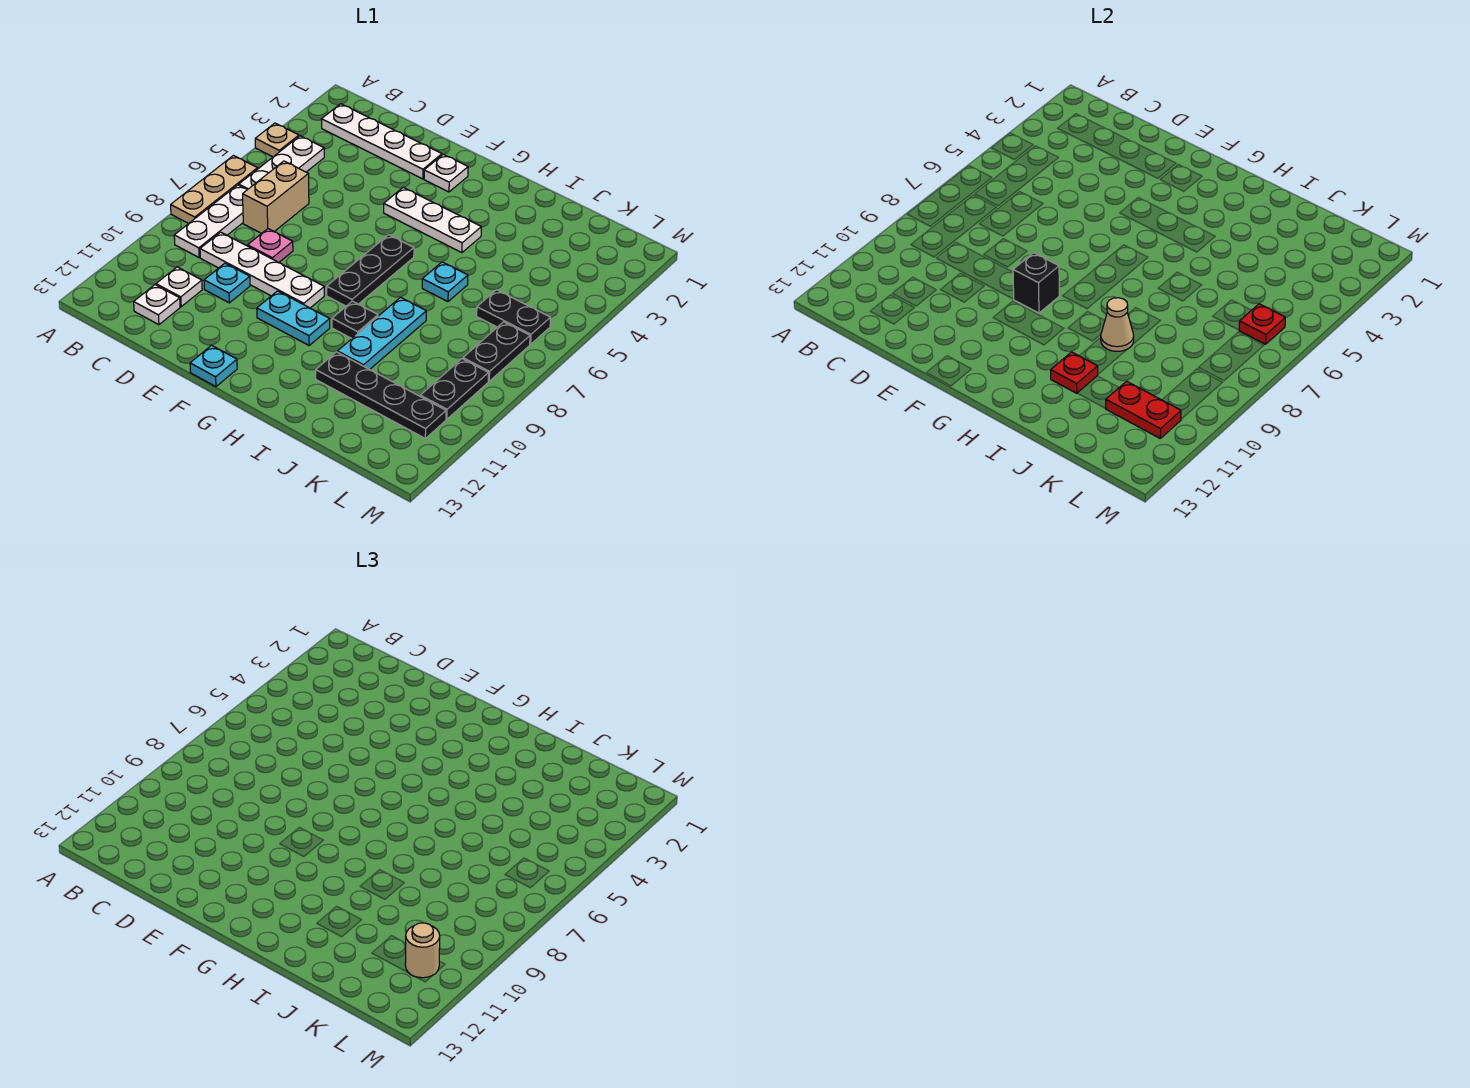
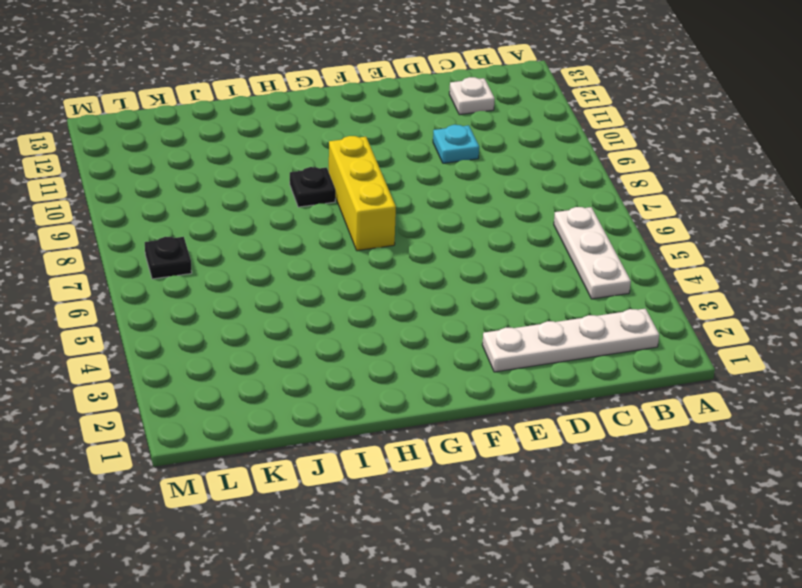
yellow brick G7:G9 level 1 -> black plate G6:G8 level 1
black plate L7 level 1 -> black plate L7:L8 level 1
none -> tan plate A4 level 1
none -> tan plate A6:A8 level 1
none -> white plate B7:B9 level 1

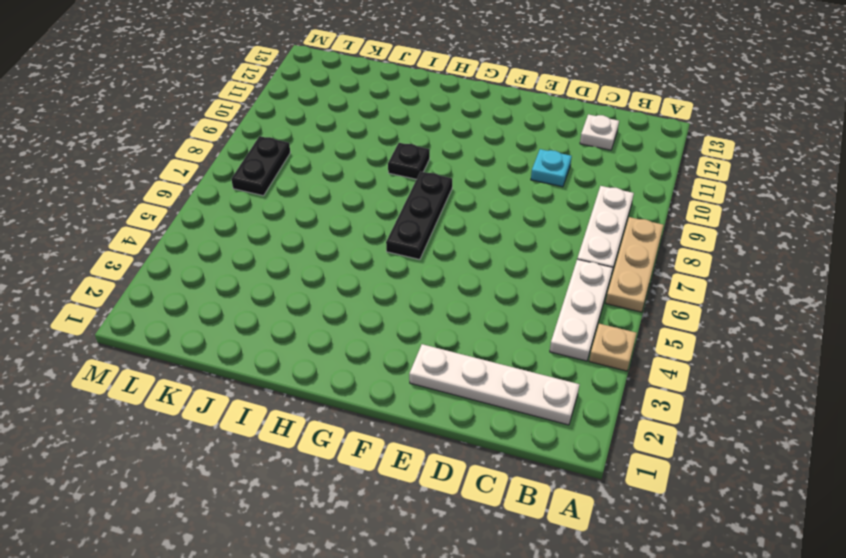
none -> tan brick C6:C7 level 1
none -> white plate C9:F9 level 1
none -> white plate C11 level 1

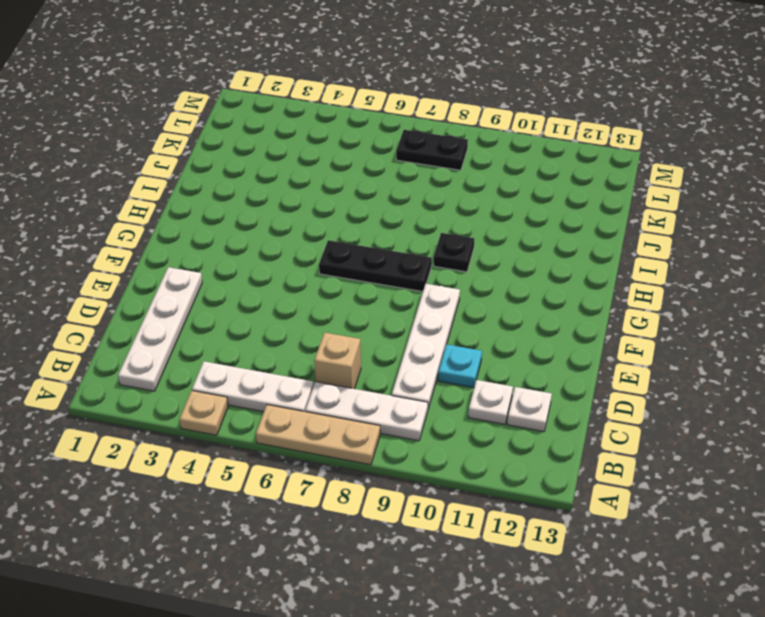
tan brick C7 level 1 -> tan brick C6:C7 level 1
none -> pink plate D8 level 1
none -> white plate F2 level 1
none -> white plate F4:H4 level 1

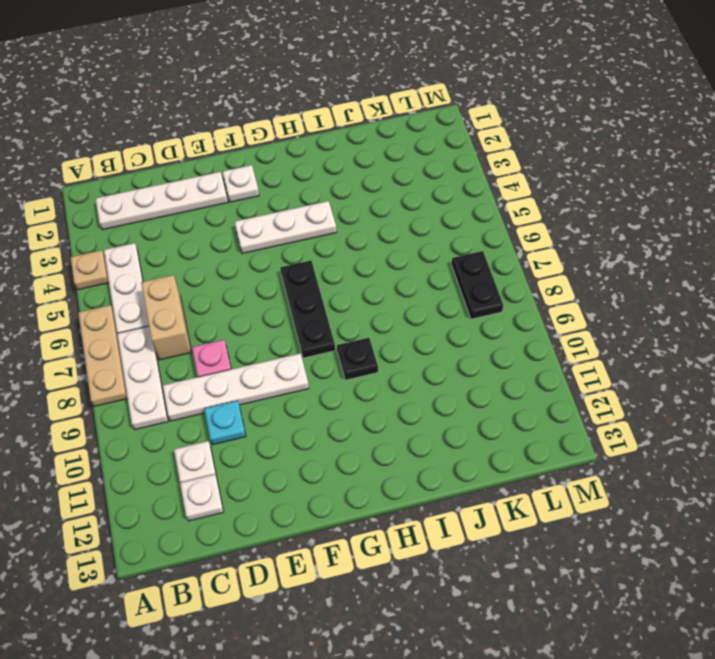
none -> cyan plate F10:G10 level 1
none -> cyan plate F13 level 1
none -> cyan plate I6 level 1

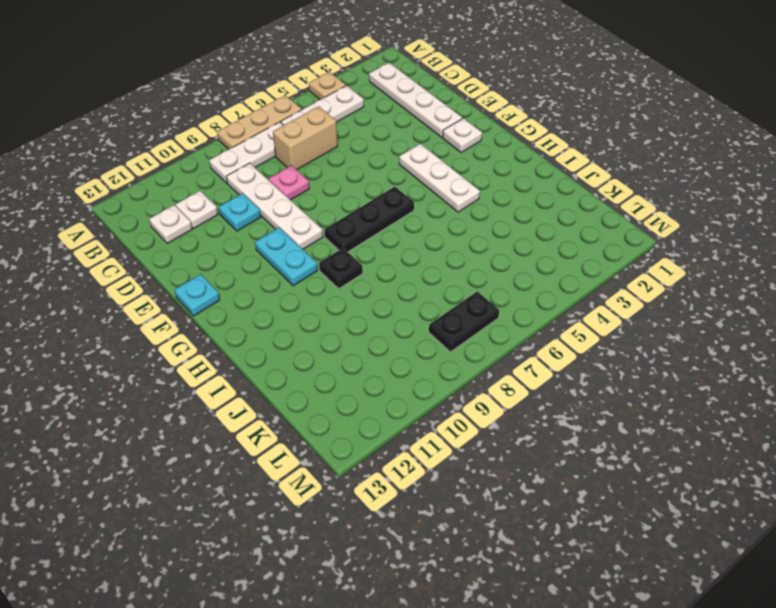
none -> cyan plate I6 level 1
none -> cyan plate I8:I10 level 1
none -> black plate I11:L11 level 1

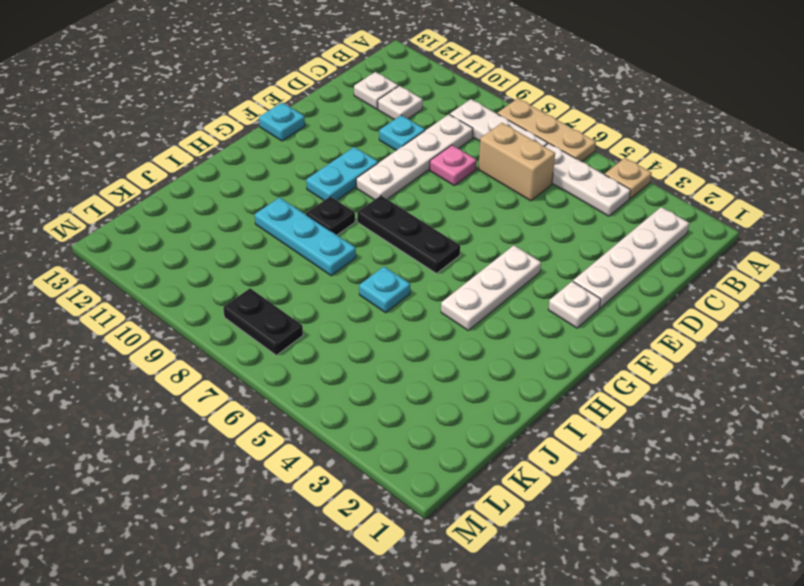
none -> black plate I11:L11 level 1
none -> black plate K6:L6 level 1
none -> black plate L9:L10 level 1

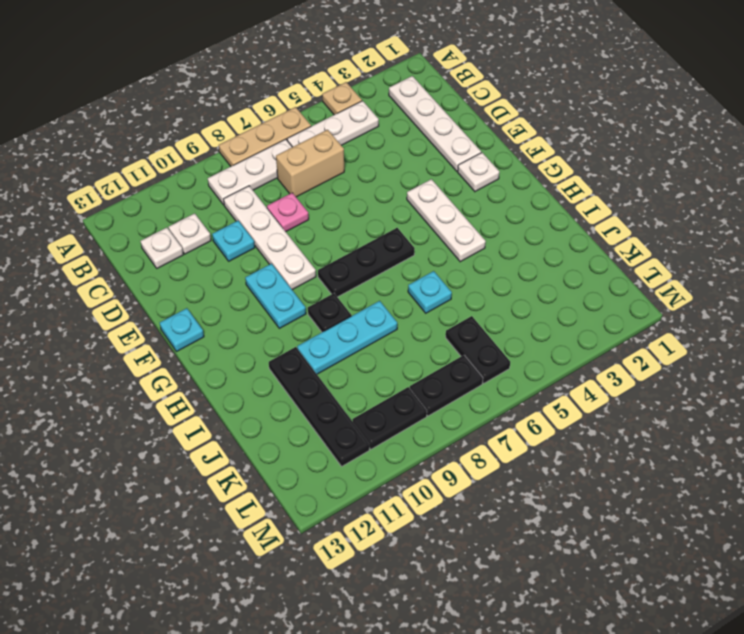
none -> black brick F9 level 2
none -> tan cone I9 level 2
none -> red plate I11 level 2

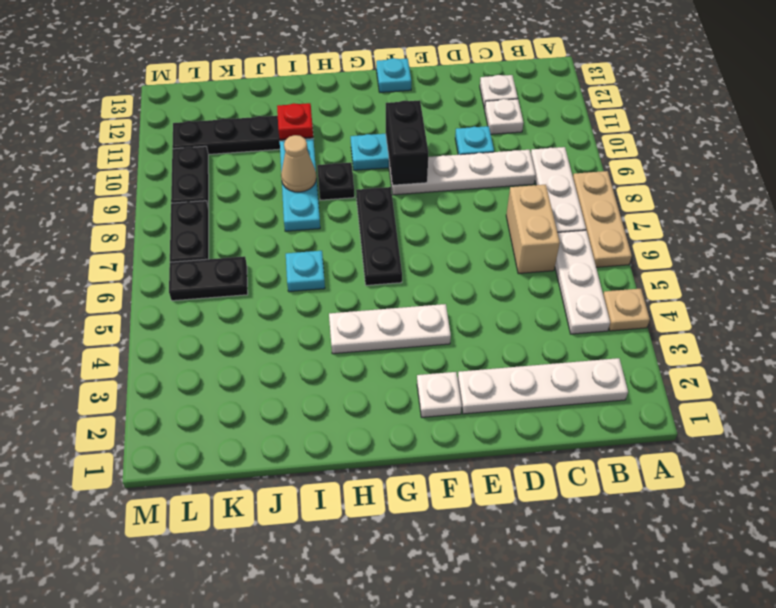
black brick F9:F10 level 2 -> black brick F9 level 2
none -> pink plate D8 level 1
none -> red plate K11:L11 level 2
none -> red plate L6 level 2

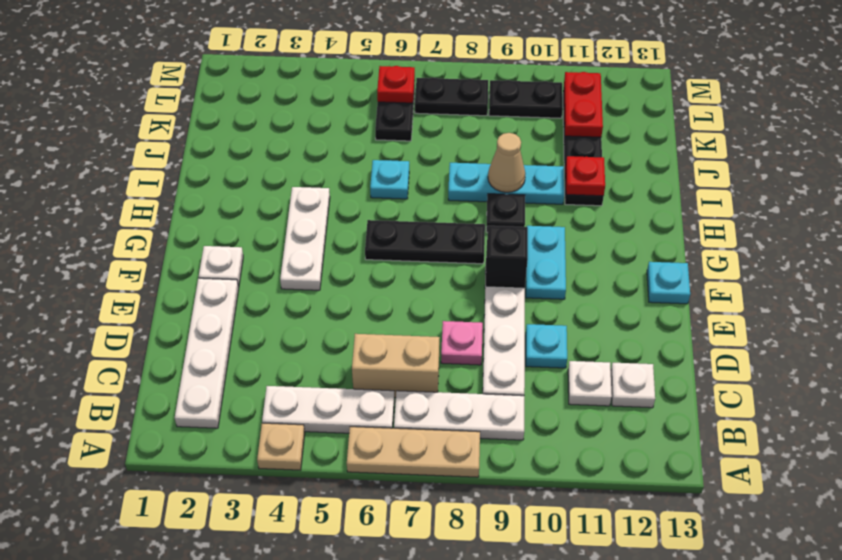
none -> tan round brick L11 level 3

